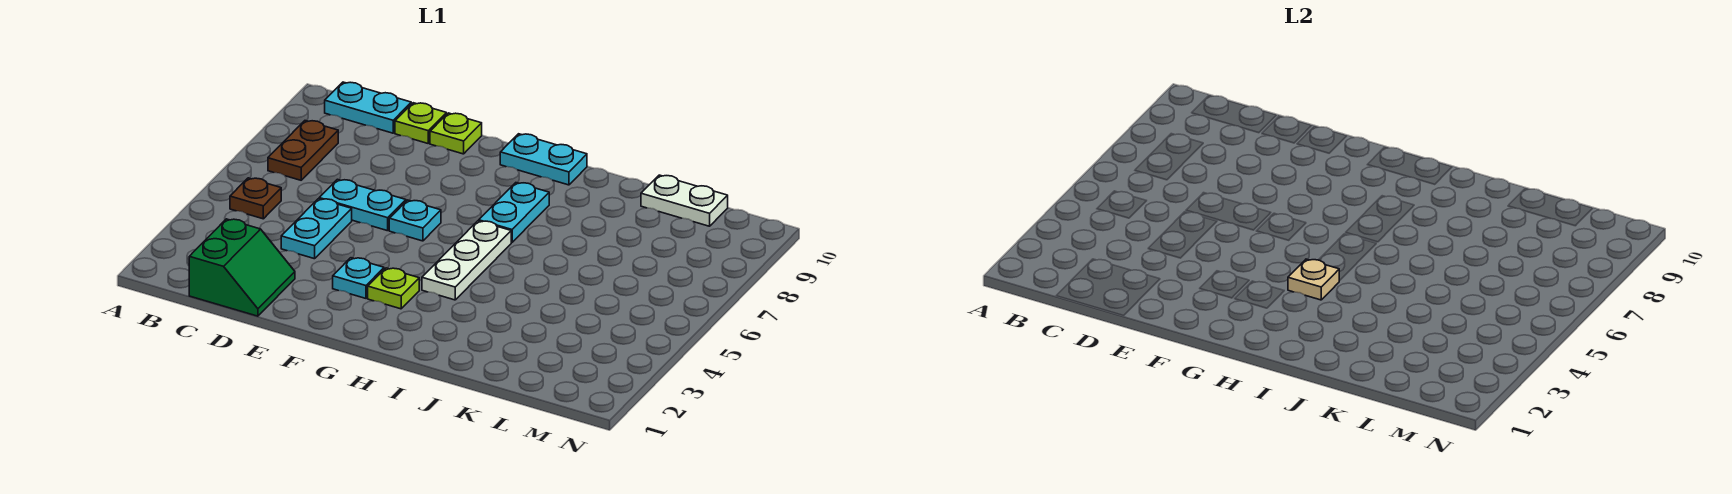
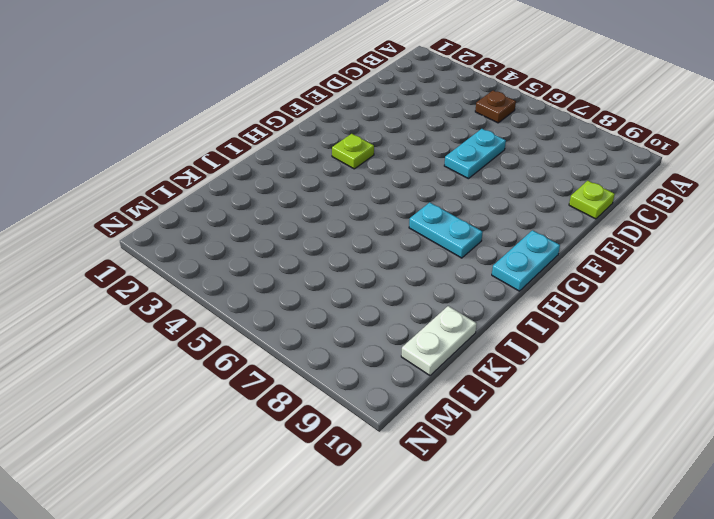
none -> brown plate B7:B8 level 1
none -> cyan plate B10:C10 level 1
none -> green slope C1:D2 level 1 top C

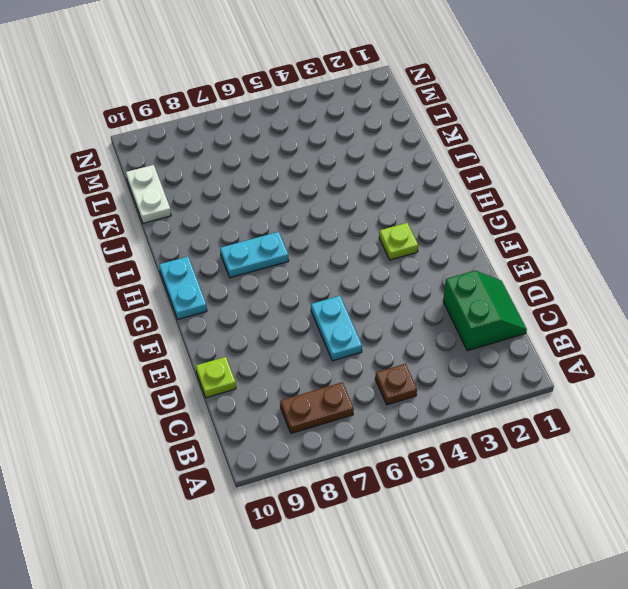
green slope C1:D2 level 1 top 2 -> green slope C1:D2 level 1 top C
none -> cyan plate B10:C10 level 1
none -> cyan plate D4:D5 level 1
none -> lime plate E10 level 1

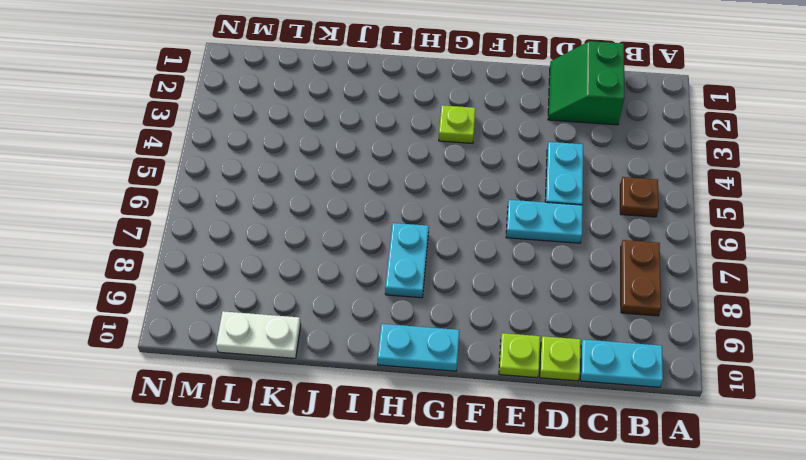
none -> cyan plate F3 level 1
none -> cyan plate F6 level 1
none -> white plate H4:H6 level 1

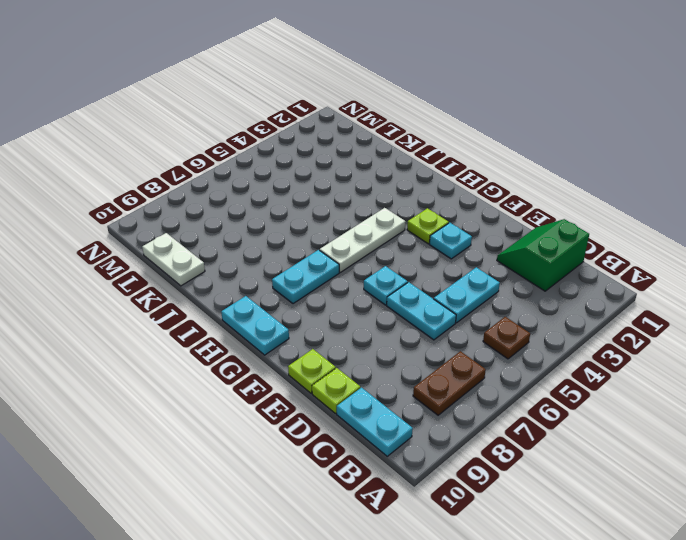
none -> tan plate H4 level 2

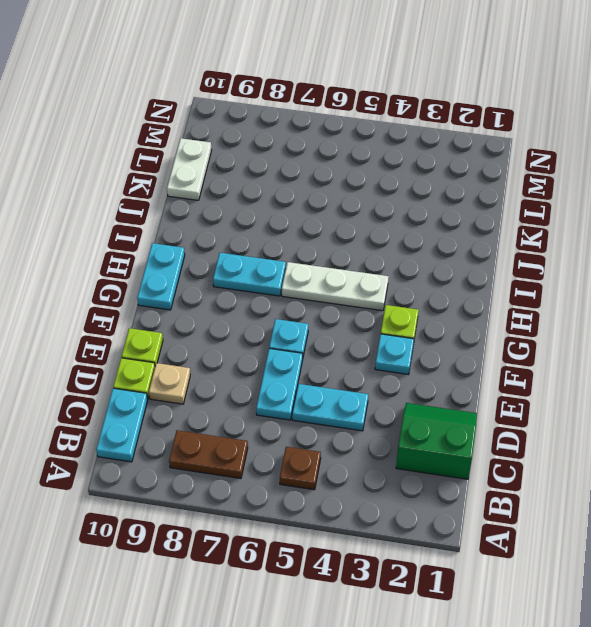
tan plate D9 level 1 -> tan plate H4 level 2

